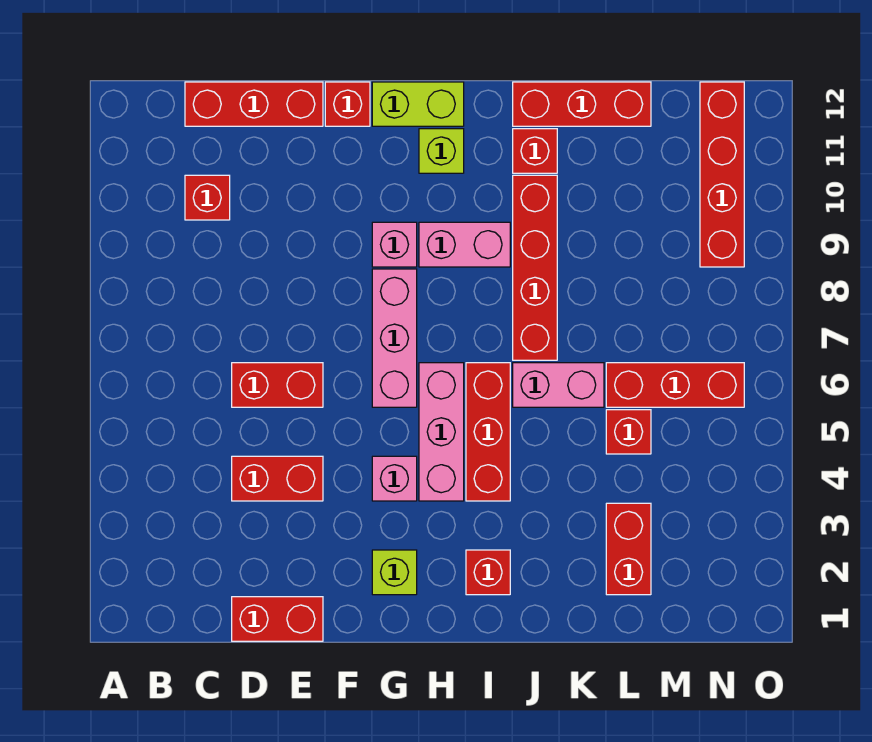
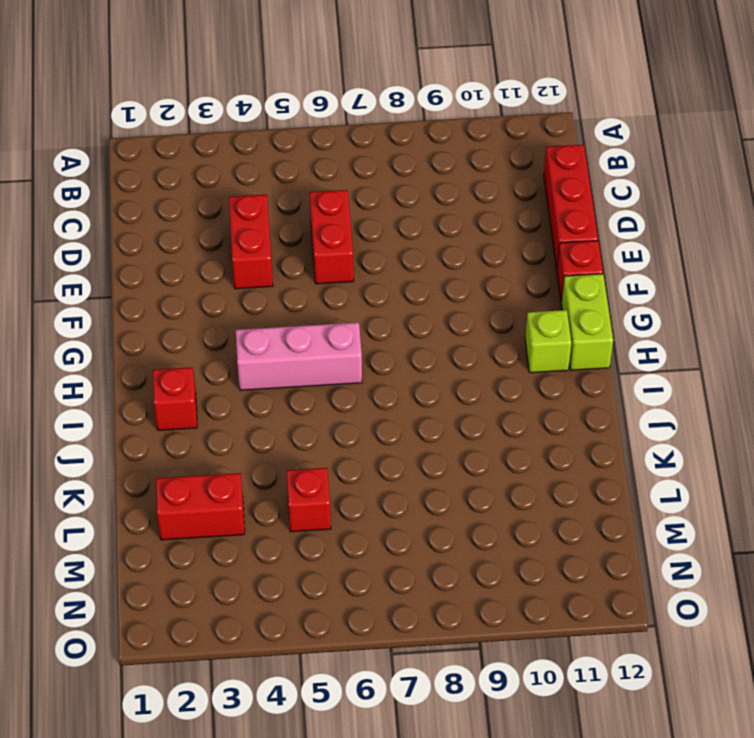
none -> red brick C10 level 1
none -> red brick D1:E1 level 1
none -> lime brick G2 level 1

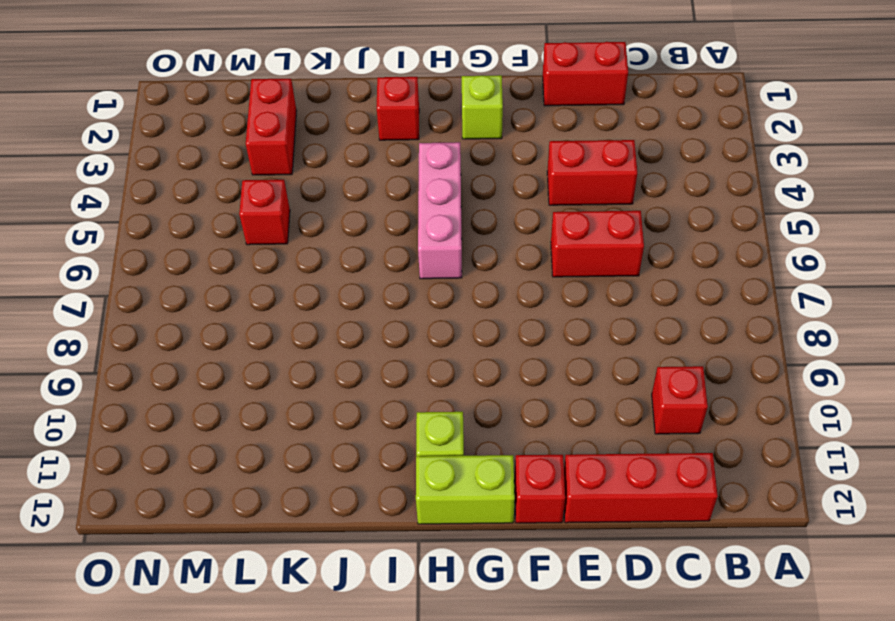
none -> pink brick G4 level 1
none -> pink brick G6:G8 level 1
none -> pink brick G9 level 1

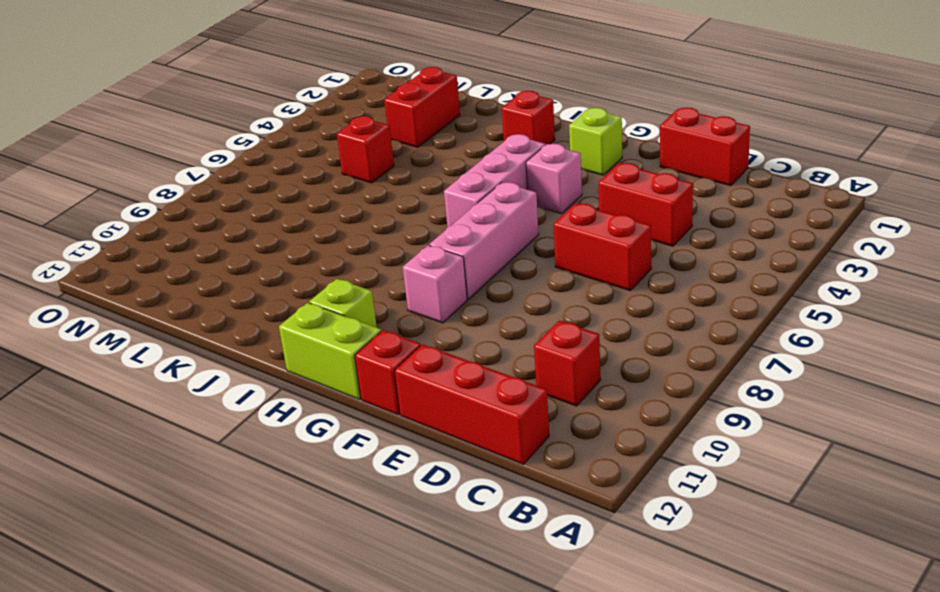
none -> pink brick H9:I9 level 1
none -> red brick I4:I6 level 1
none -> pink brick J6:K6 level 1

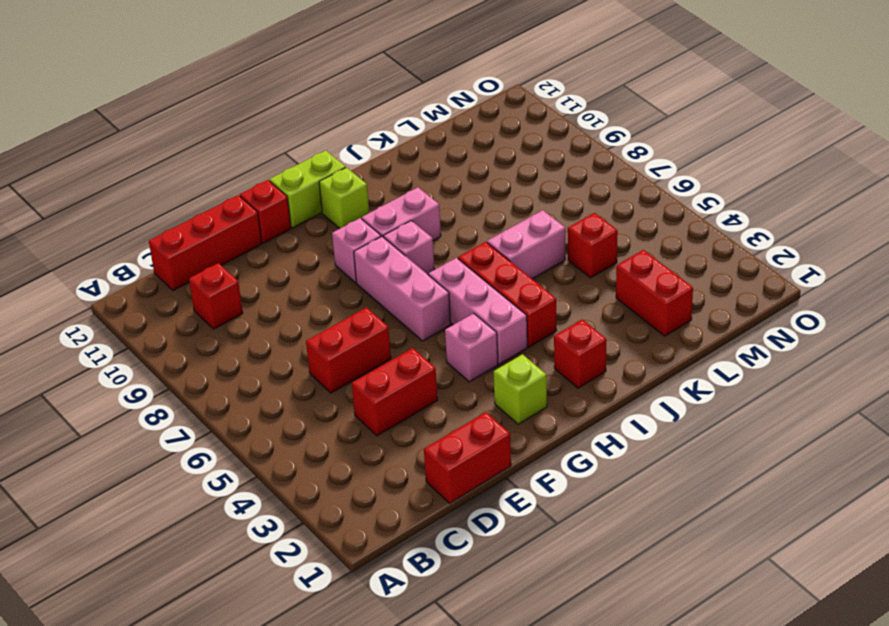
pink brick H8 level 1 -> none
none -> red brick J7:J10 level 1
none -> red brick J11 level 1
none -> red brick J12:L12 level 1

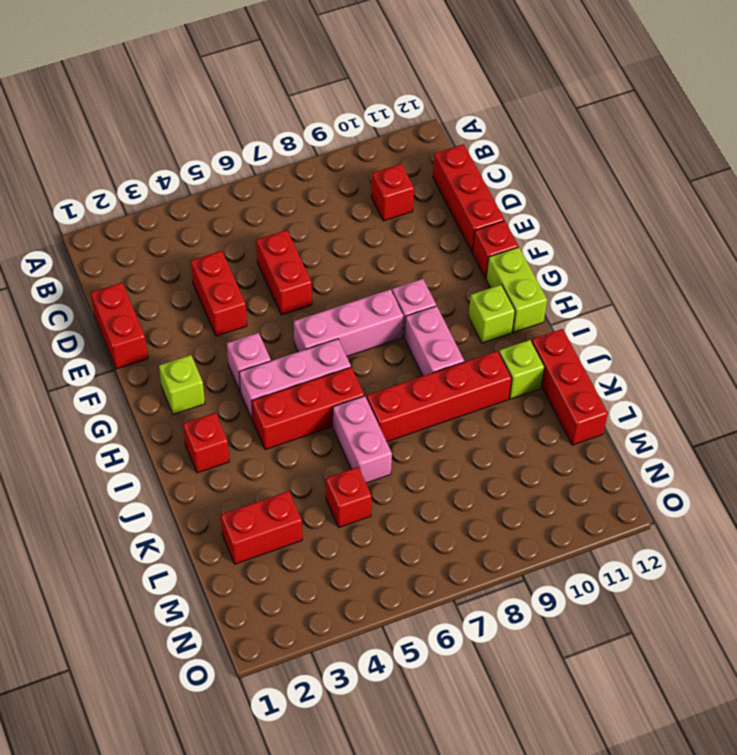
lime brick J11 level 1 -> red brick J11 level 1
none -> red brick L6:N6 level 1
none -> red brick N9:N12 level 1

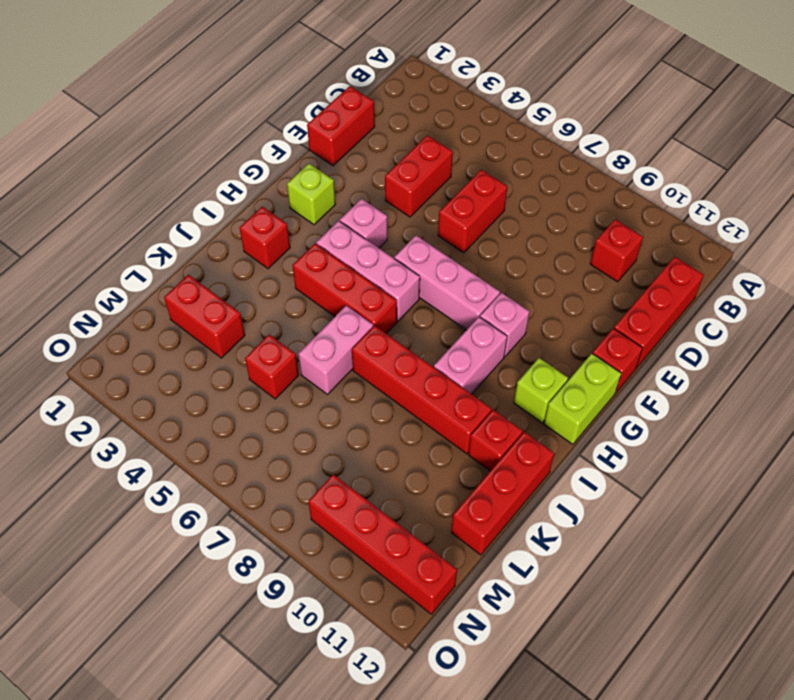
none -> red brick L6:N6 level 1

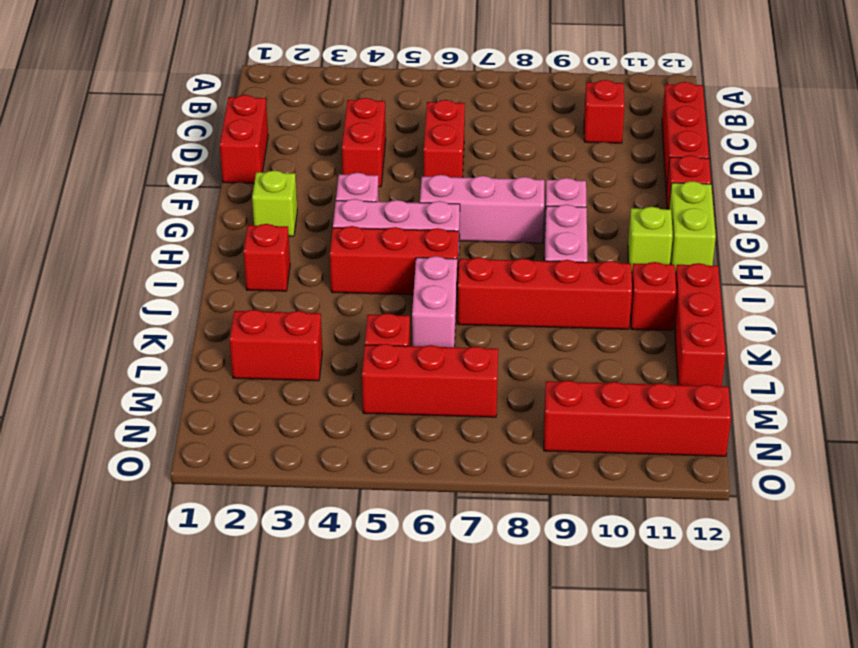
red brick M5:M7 level 1 -> red brick L6:N6 level 1

